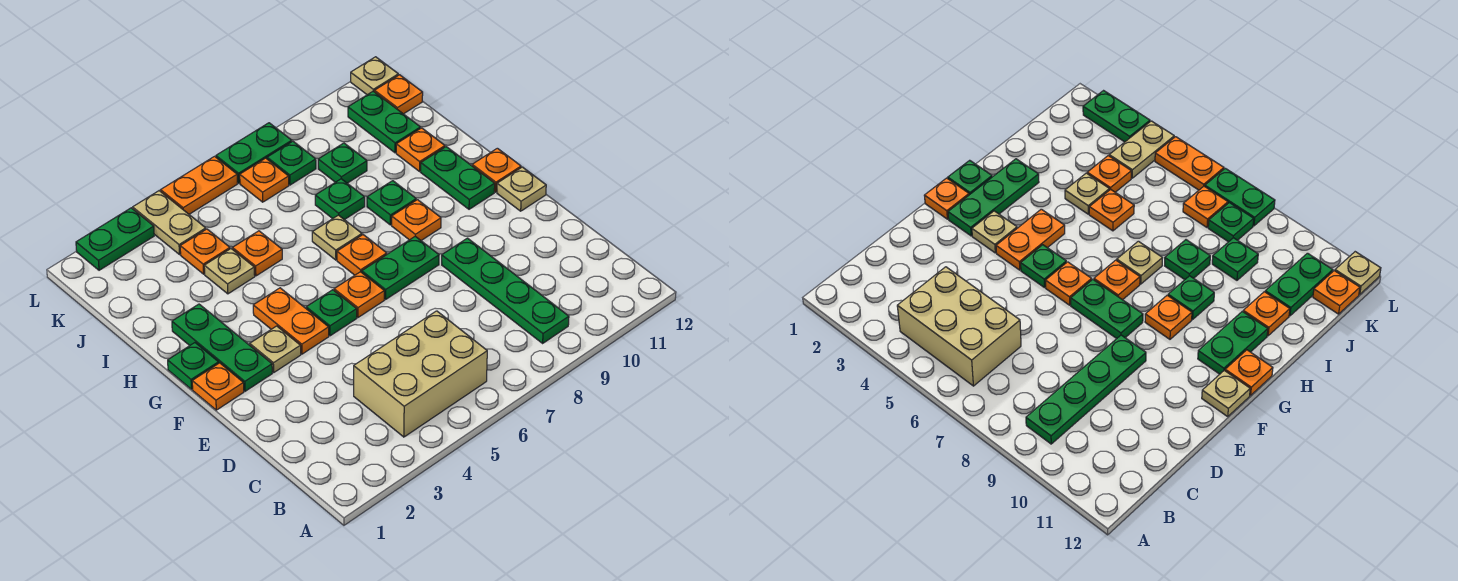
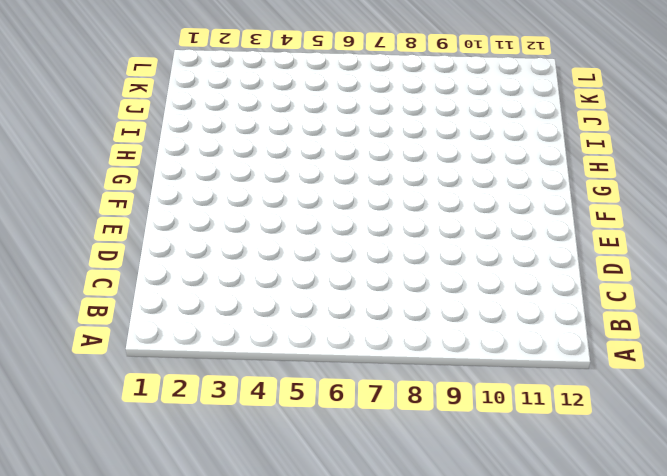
none -> tan brick B4:C6 level 1
none -> green plate B9:E9 level 1
none -> orange plate F1 level 1
none -> green plate F2:H2 level 1

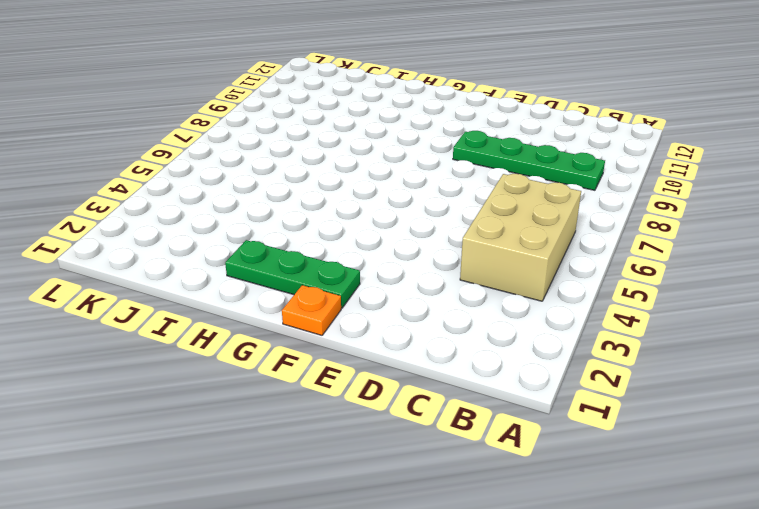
none -> tan plate F3 level 1
none -> orange plate F4:G4 level 1
none -> green plate F5 level 1
none -> orange plate F6 level 1

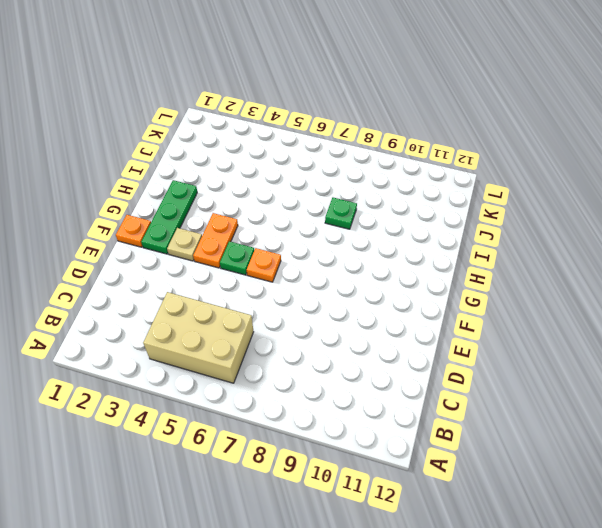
none -> green plate B9:E9 level 1
none -> green plate F7:F8 level 1
none -> tan plate F12 level 1
none -> green plate G1 level 1

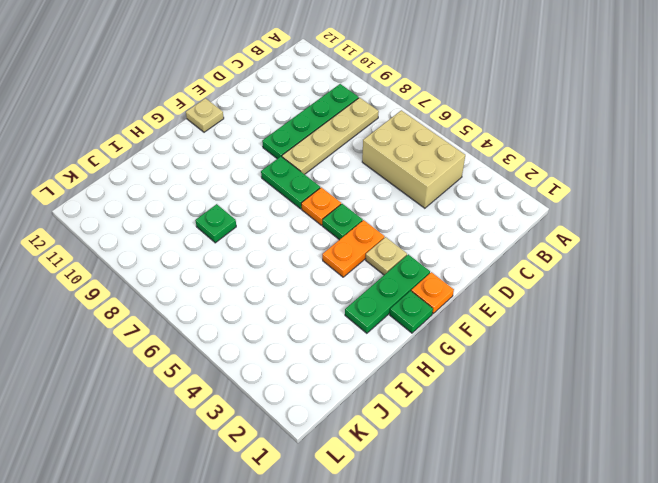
tan plate B8:E8 level 1 -> none
none -> orange plate G7 level 1
none -> orange plate G9 level 1
none -> green plate G11:H11 level 1
none -> orange plate G12 level 1

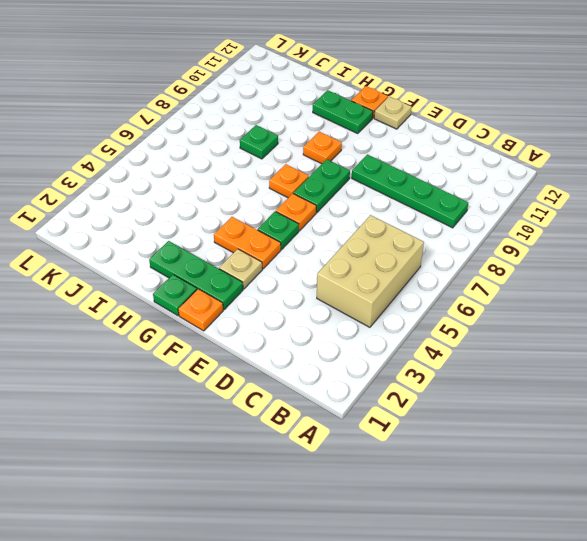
none -> tan plate H7 level 1
none -> green plate H9 level 1
none -> tan plate I4 level 1
none -> orange plate I5 level 1

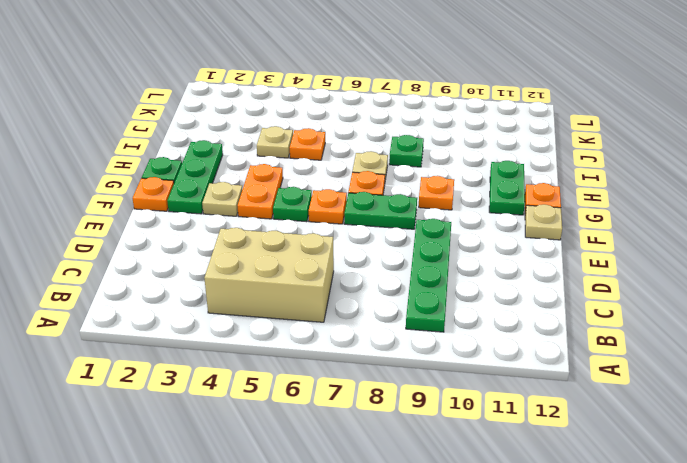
none -> green plate H9 level 1
none -> orange plate I11 level 1
none -> orange plate J4 level 1
none -> green plate J9 level 1

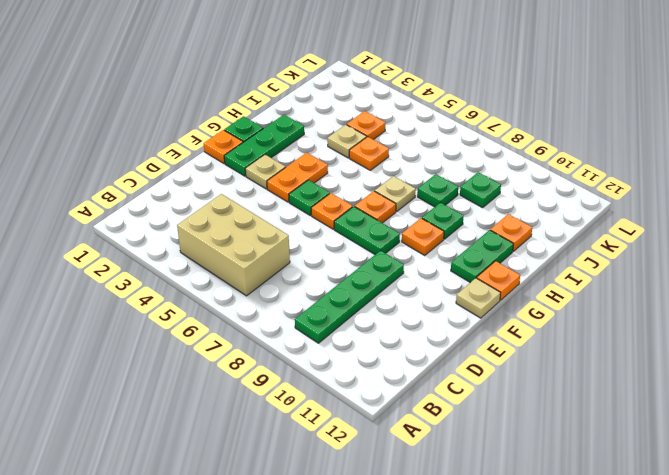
none -> green plate J11:K11 level 1
none -> tan plate K4:L4 level 1
none -> orange plate K7 level 1
none -> green plate K8 level 1

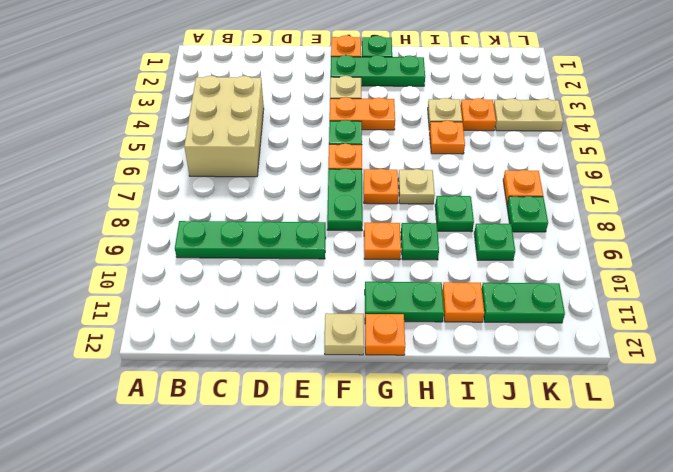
none -> orange plate K12 level 1
none -> green plate L2:L3 level 1
none -> orange plate L5:L6 level 1
none -> green plate L7:L8 level 1

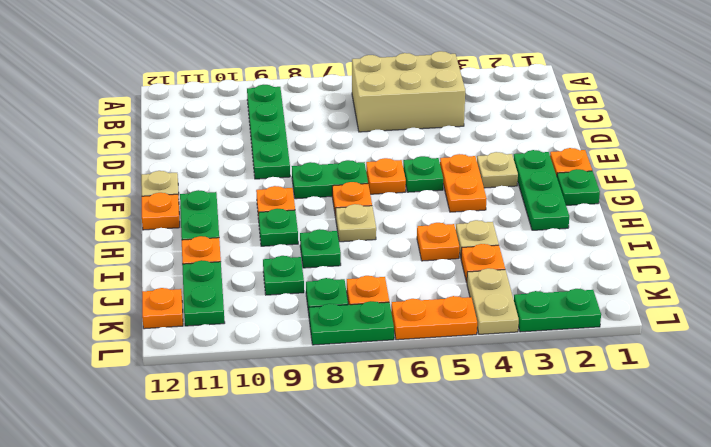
none -> tan plate L12 level 1

